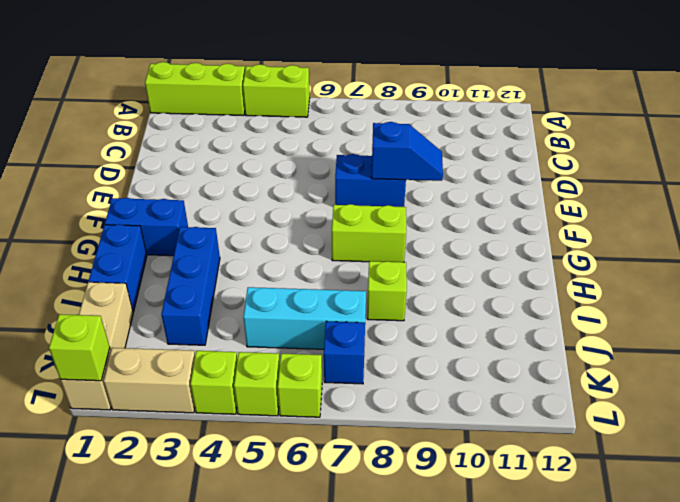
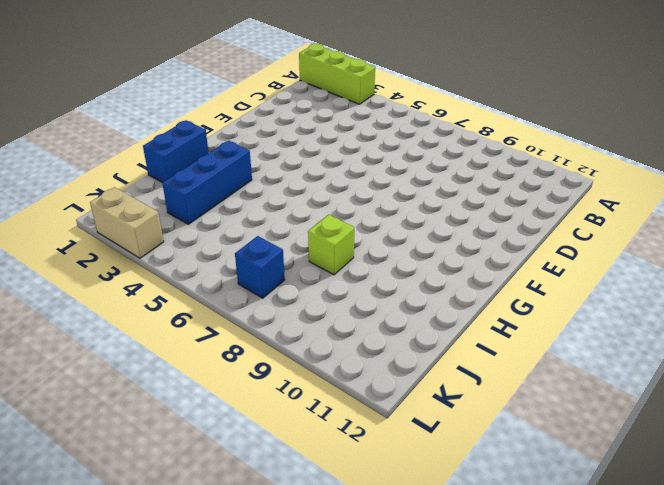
none -> lime brick A4:A5 level 1
none -> blue brick E7:E8 level 1
none -> blue brick G1:G2 level 1

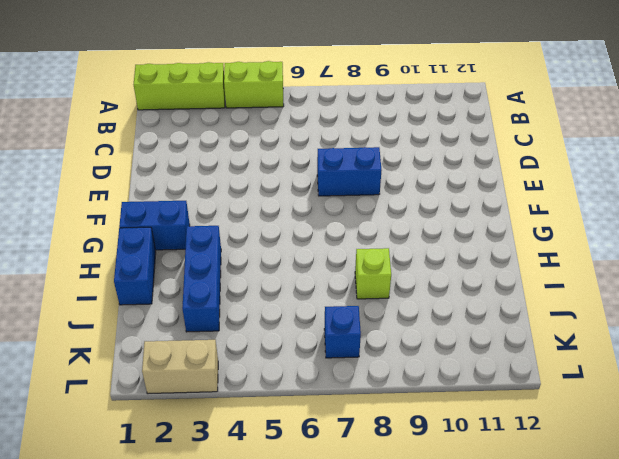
none -> lime brick G7:G8 level 1
none -> tan brick J1:L1 level 1
none -> cyan brick J5:J7 level 1

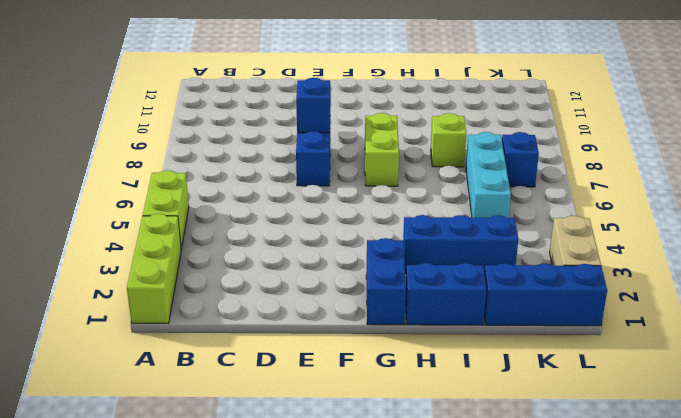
blue brick J1:L1 level 1 -> tan brick J1:L1 level 1
none -> lime brick L4 level 1
none -> lime brick L5 level 1
none -> lime brick L6 level 1

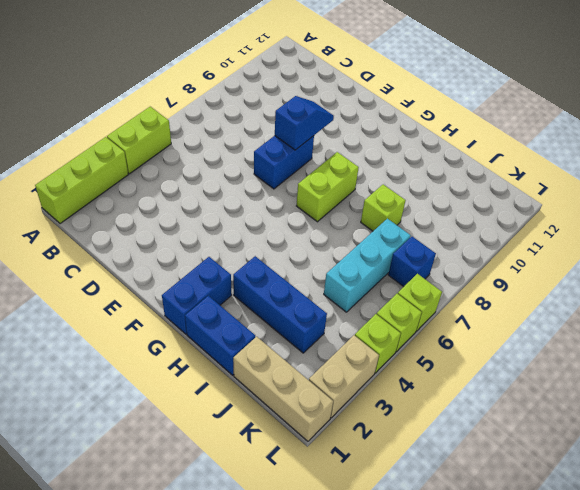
none -> lime brick L1 level 2

